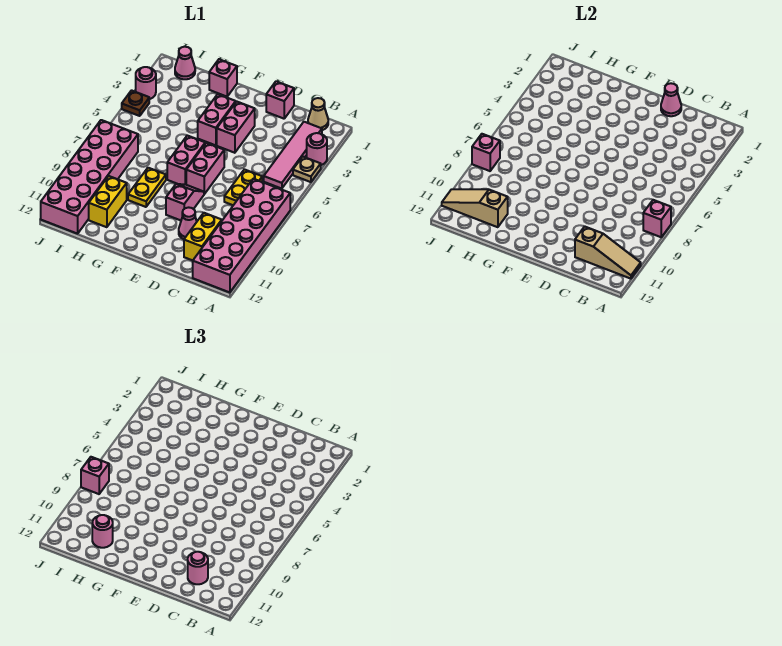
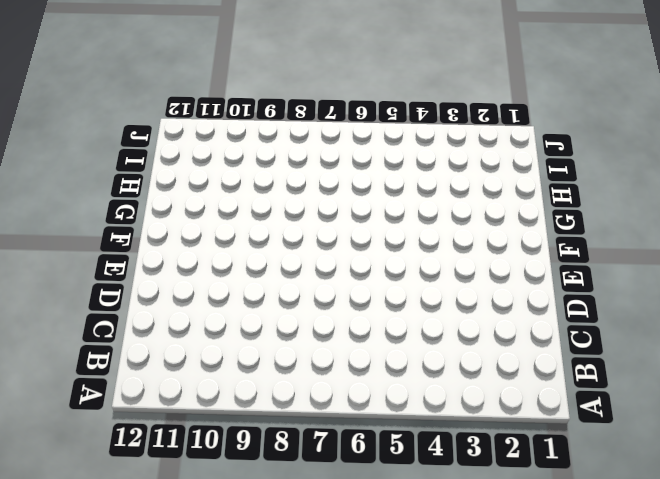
none -> pink round brick A3 level 1
none -> tan plate A4 level 1
none -> pink brick A7:B12 level 1

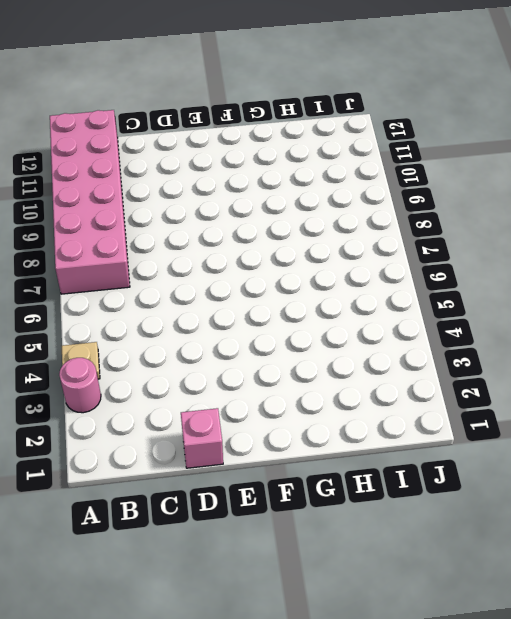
none -> tan cone B1 level 1
none -> pink tile B2:B5 level 1
none -> yellow plate C6:C7 level 1

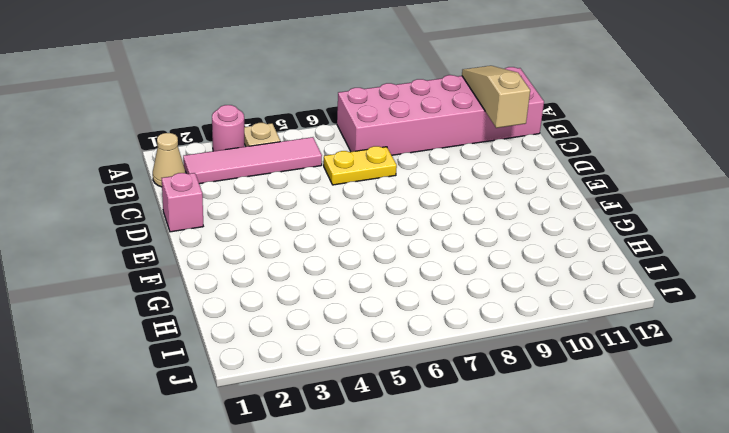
none -> yellow brick C10:C11 level 1
none -> pink cone D10 level 1
none -> pink brick E3:E4 level 1

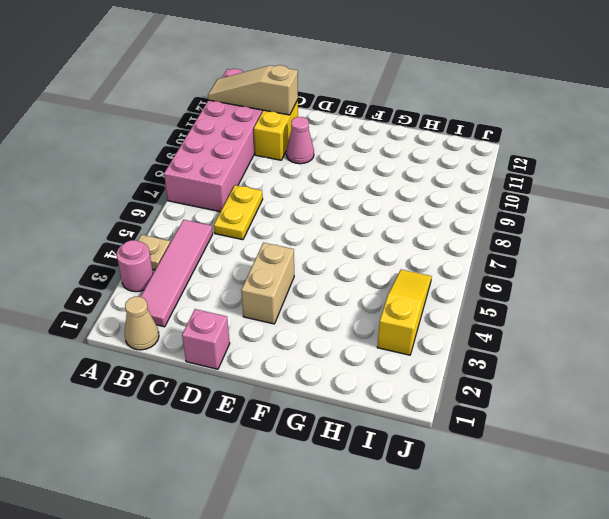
tan brick E3:E4 level 1 -> pink brick E3:E4 level 1
yellow slope I3:I5 level 1 top 3 -> none
none -> pink brick E6:E7 level 1
none -> pink slope E8:E9 level 1 top 9
none -> pink brick F3:F4 level 1

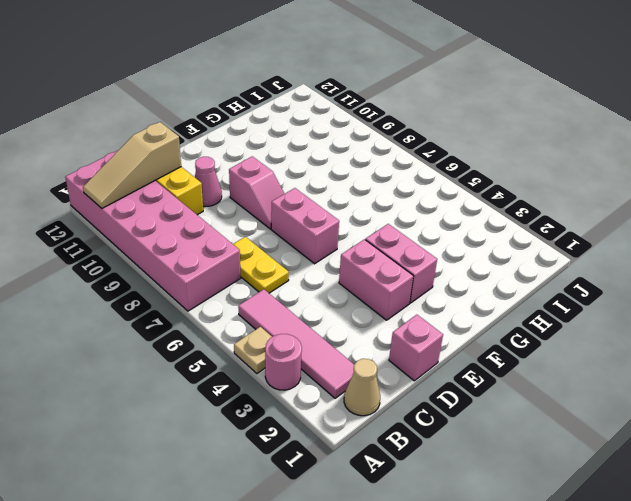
none -> pink brick F6:F7 level 1
none -> pink brick G1 level 1
none -> yellow plate G8:G9 level 1

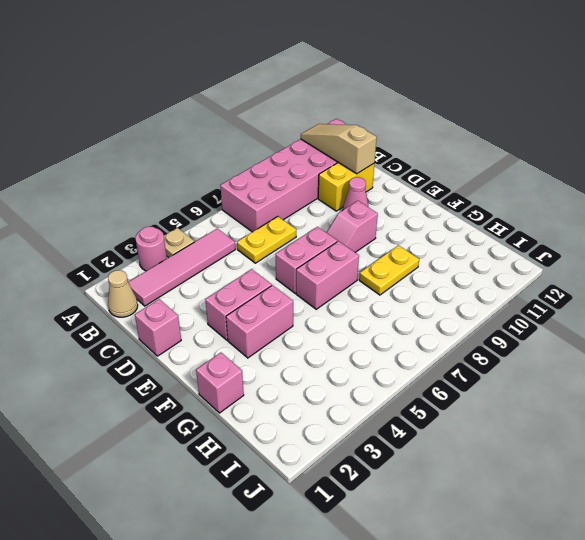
none -> yellow brick H10:H11 level 1
none -> pink cone I1 level 1
none -> pink brick I7:J12 level 1

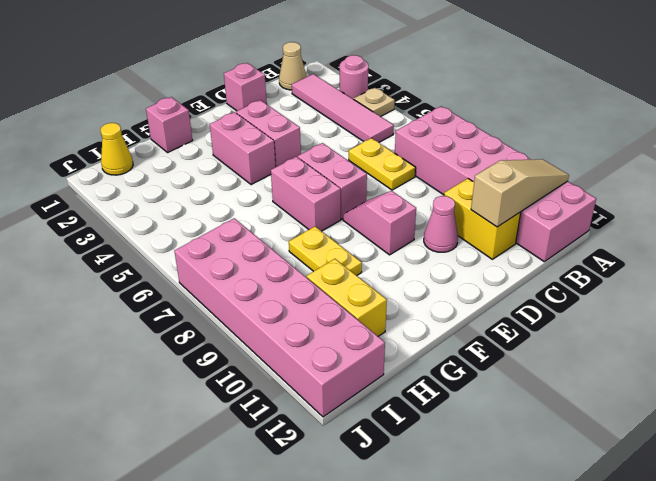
yellow cone I1 level 1 -> pink cone I1 level 1
none -> pink round brick J3 level 1
none -> brown plate J4 level 1
none -> pink brick A8 level 2

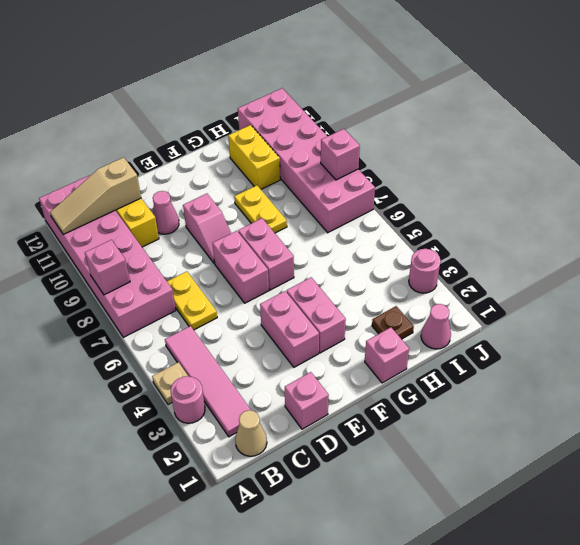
brown plate H2 level 1 -> brown plate J4 level 1
none -> pink cone D1 level 2
none -> tan slope H11:J11 level 2 top H
none -> pink round brick C11 level 3

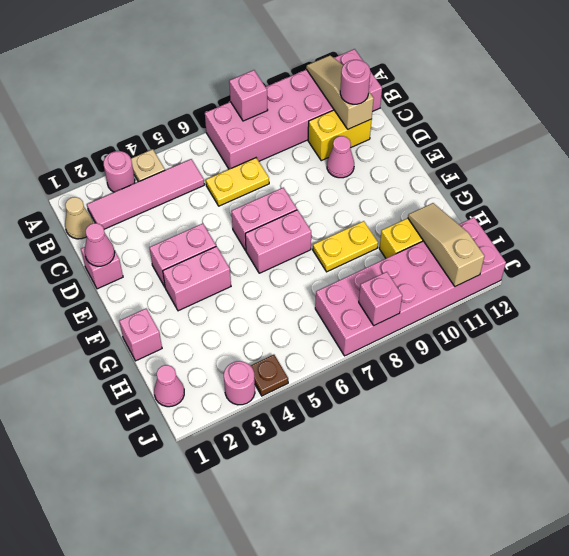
tan slope H11:J11 level 2 top J -> tan slope H11:J11 level 2 top H
none -> pink slope E8:E9 level 1 top 9
none -> pink round brick H11 level 3
none -> pink brick J8 level 3

